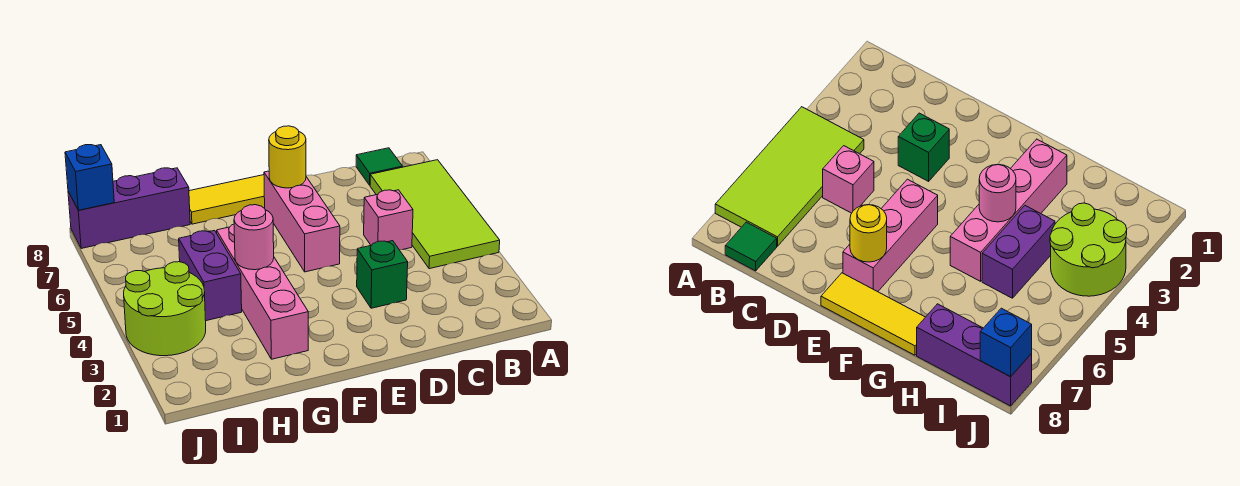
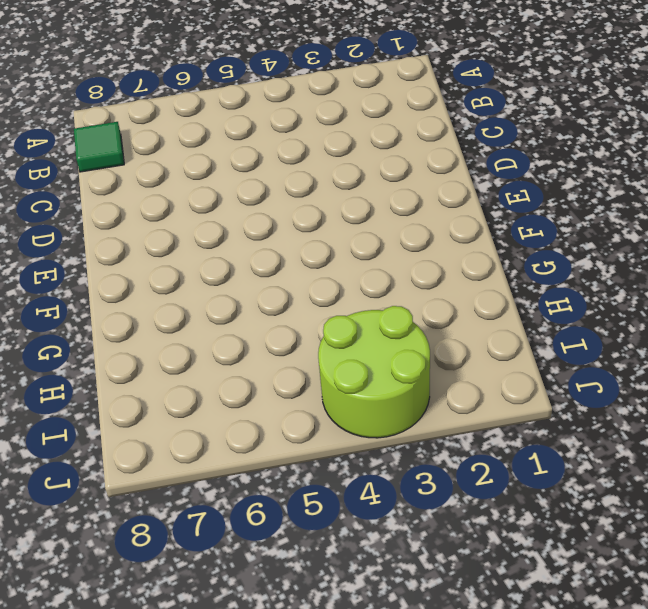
none -> lime tile A4:B7 level 1
none -> pink brick C5 level 1
none -> green brick D3 level 1

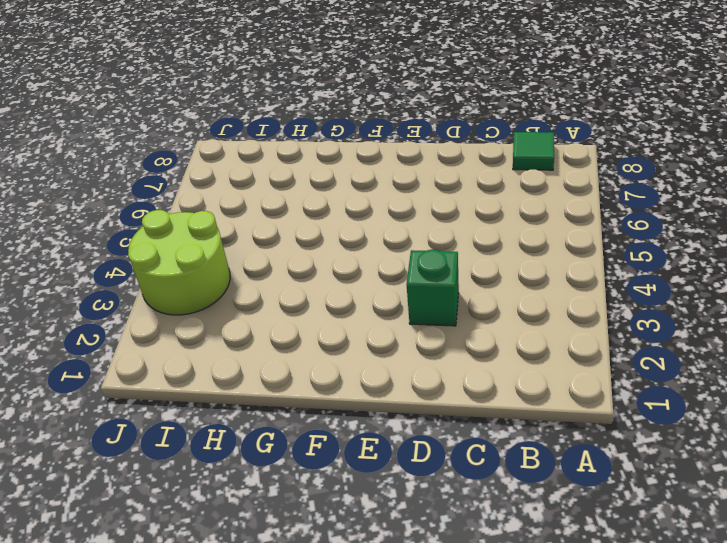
none -> lime tile A4:B7 level 1
none -> pink brick C5 level 1
none -> pink brick E5:E7 level 1

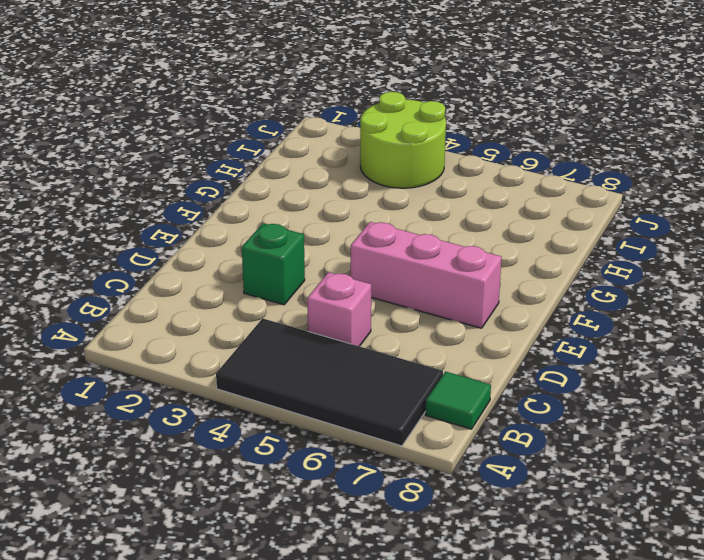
black tile A4:B7 level 1 -> lime tile A4:B7 level 1
none -> yellow tile E8:G8 level 1
none -> pink brick G2:G5 level 1
none -> purple brick H4:H5 level 1

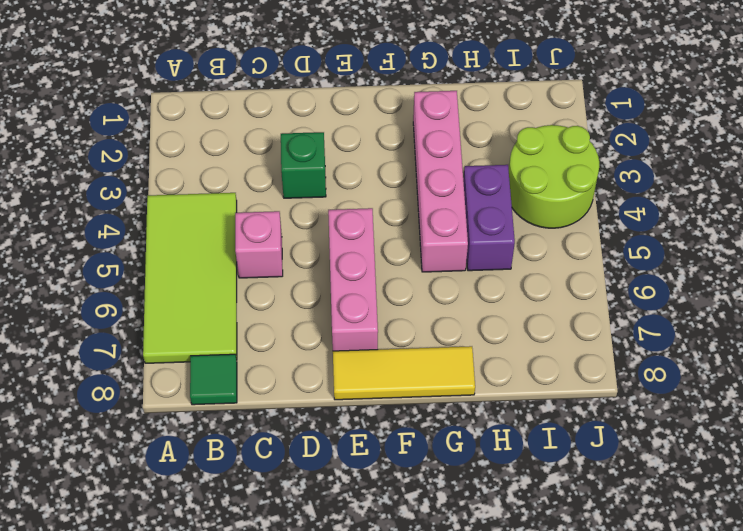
none -> purple brick H8:J8 level 1
none -> yellow round brick E7 level 2
none -> pink round brick G4 level 2

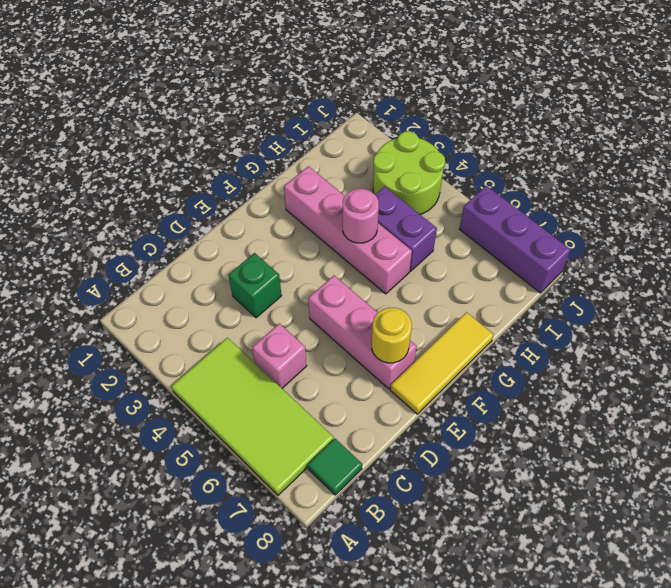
purple brick J6:J8 level 1 -> purple brick H8:J8 level 1
none -> blue brick J8 level 2

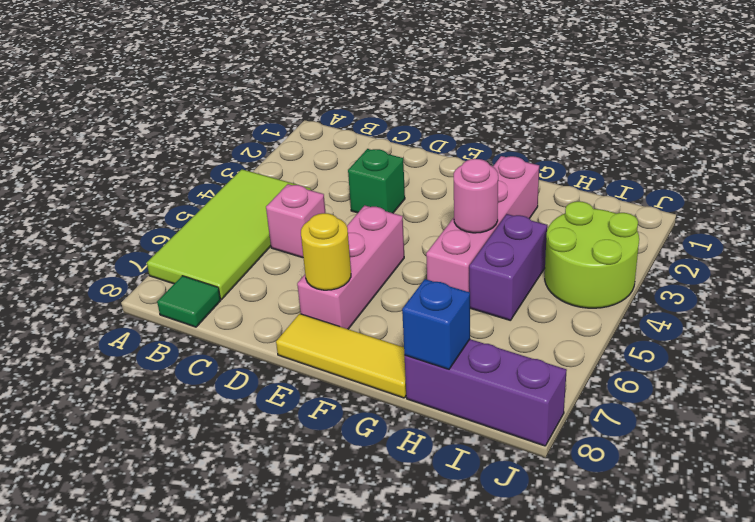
blue brick H8 level 2 -> blue brick J8 level 2

